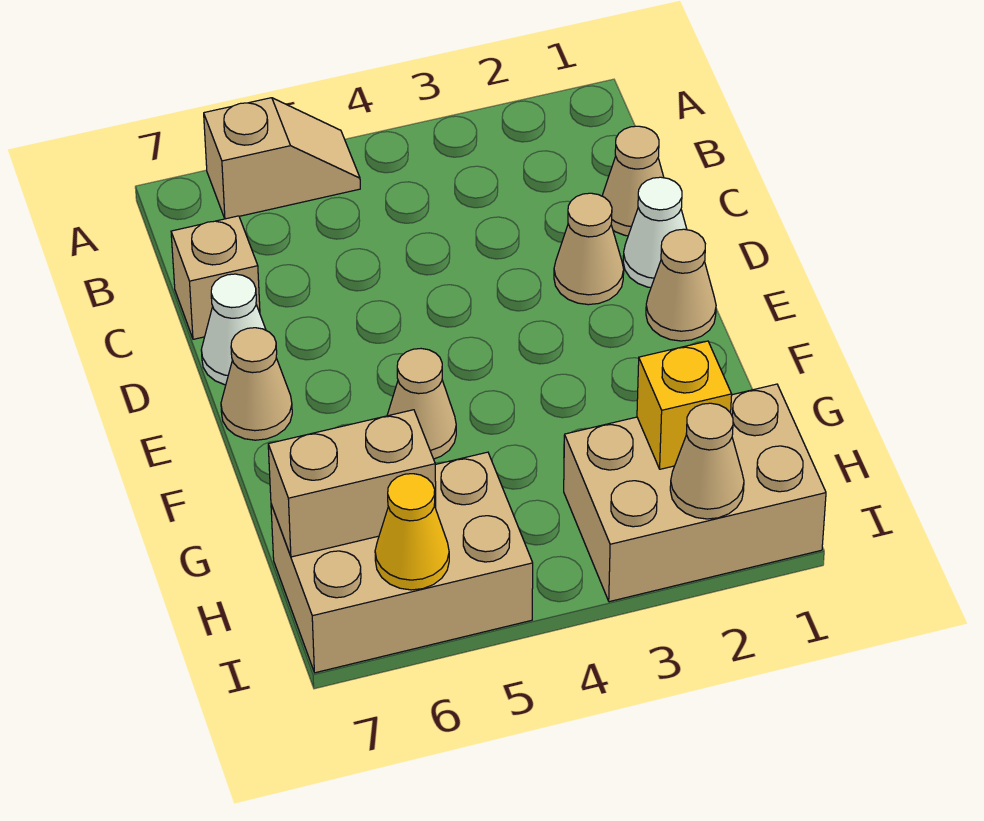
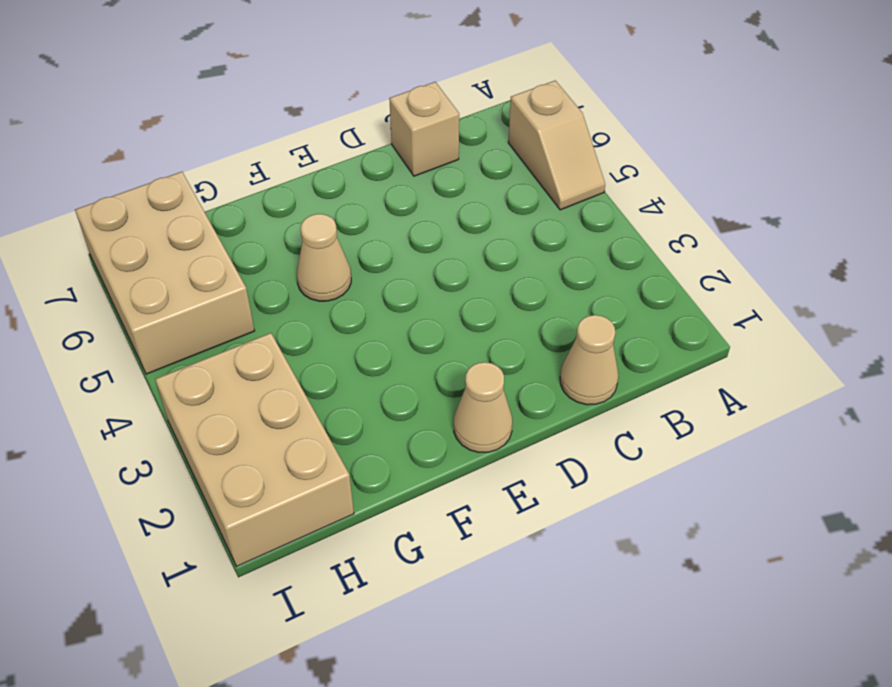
none -> white cone D1 level 1
none -> tan cone D2 level 1
none -> white cone D7 level 1

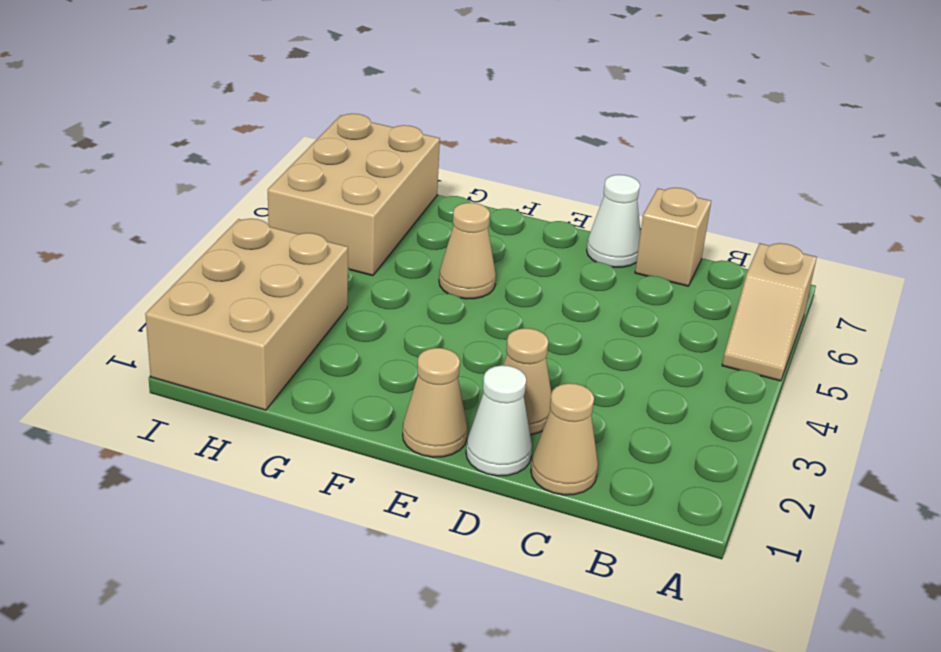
none -> tan cone E7 level 1
none -> yellow brick H2 level 2
none -> tan brick H6:H7 level 2

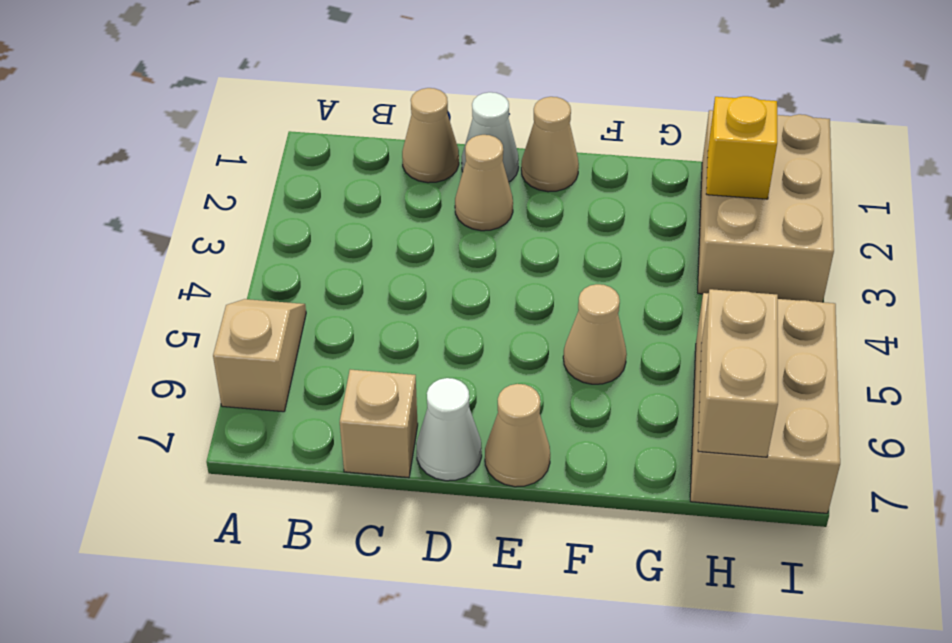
none -> tan cone I2 level 2
none -> yellow cone I6 level 2

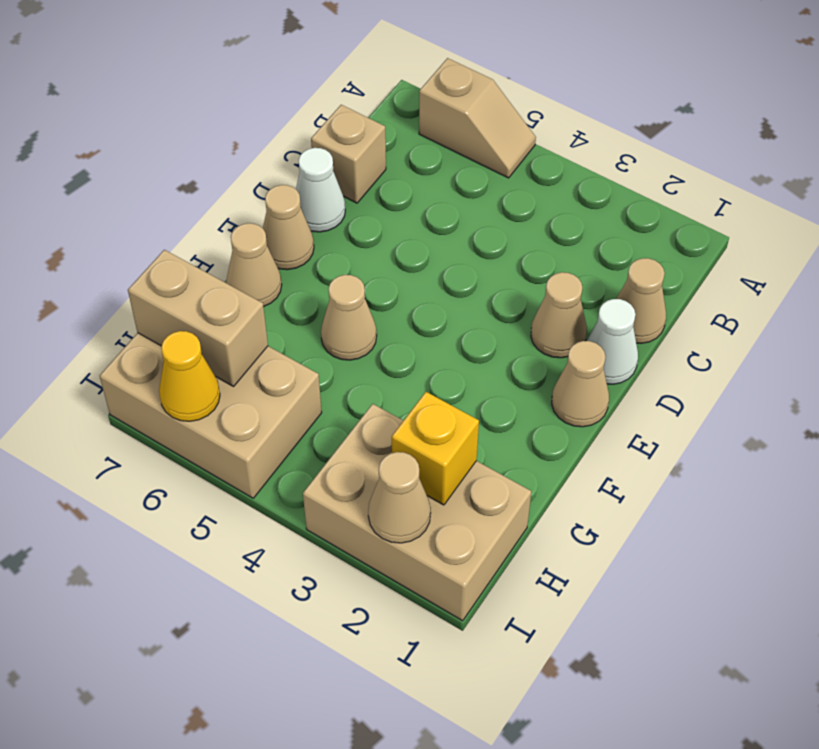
tan cone F7 level 1 -> none

